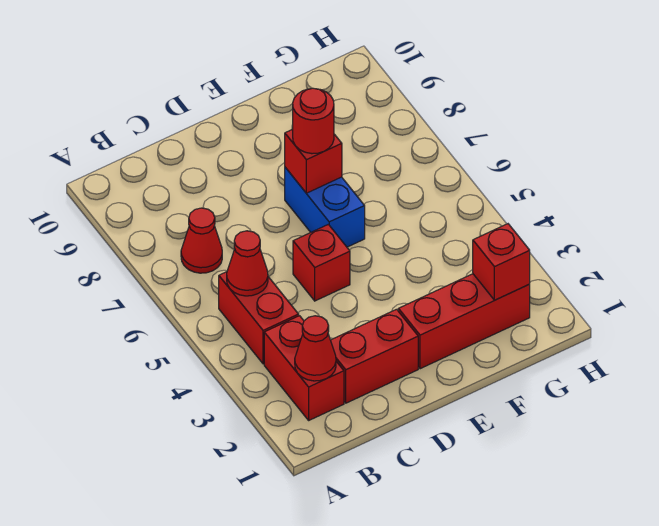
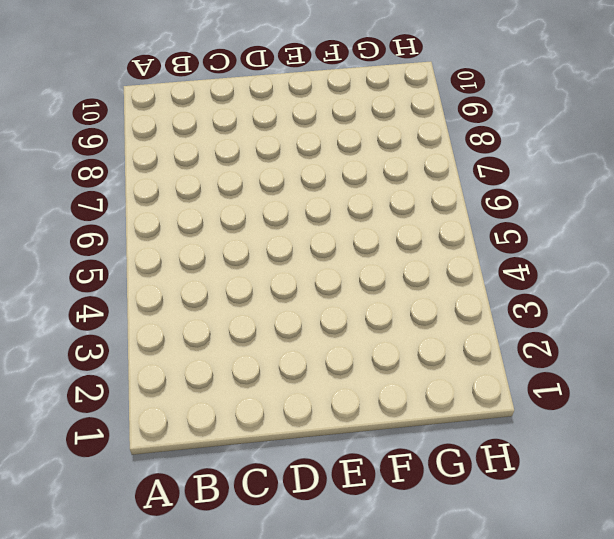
none -> red brick B2:B3 level 1
none -> red brick B4:B5 level 1
none -> red cone B7 level 1

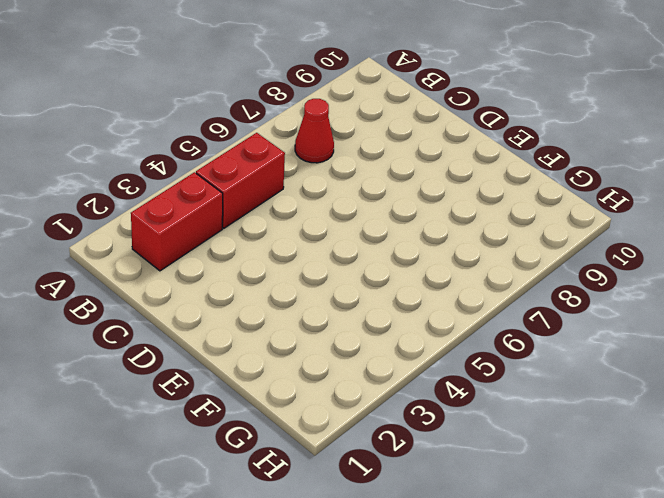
none -> red brick C2:D2 level 1
none -> red brick D5 level 1
none -> red brick E2:G2 level 1

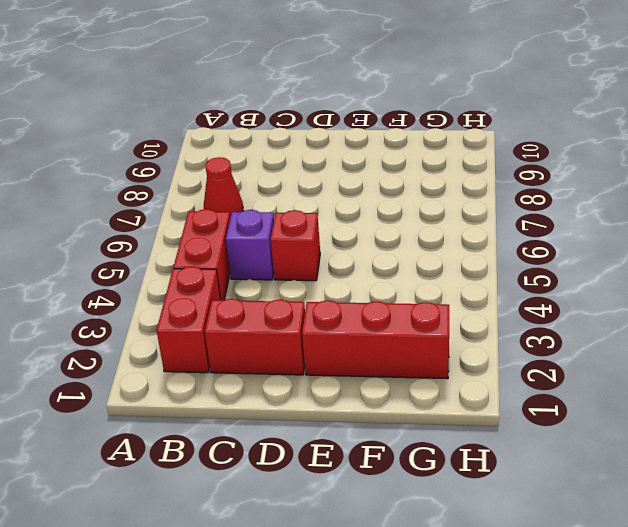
purple brick C5 level 1 -> none
none -> blue brick E6:E7 level 1
none -> red cone B2 level 2
none -> red cone B5 level 2

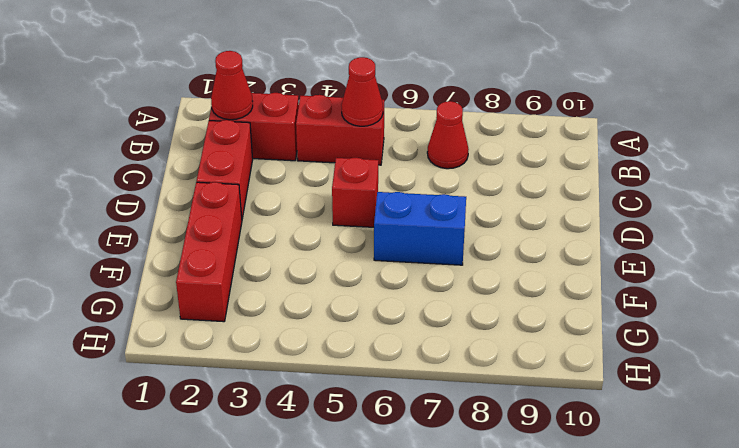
none -> red brick E7 level 2
none -> red brick G2 level 2
none -> red round brick E7 level 3

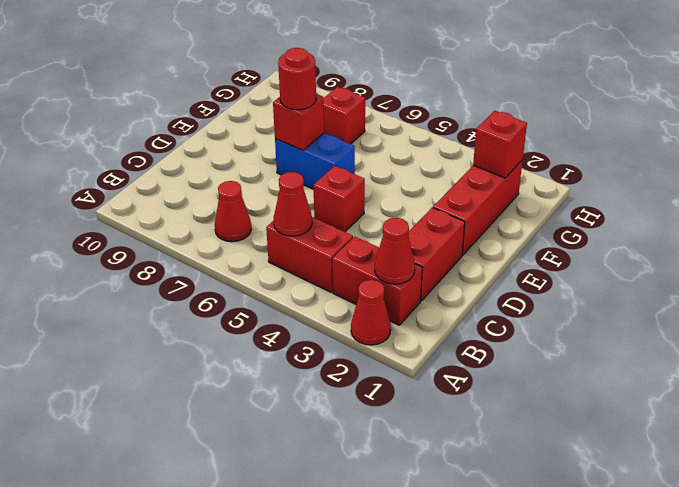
red cone A2 level 1 -> none
red brick G7 level 1 -> none

